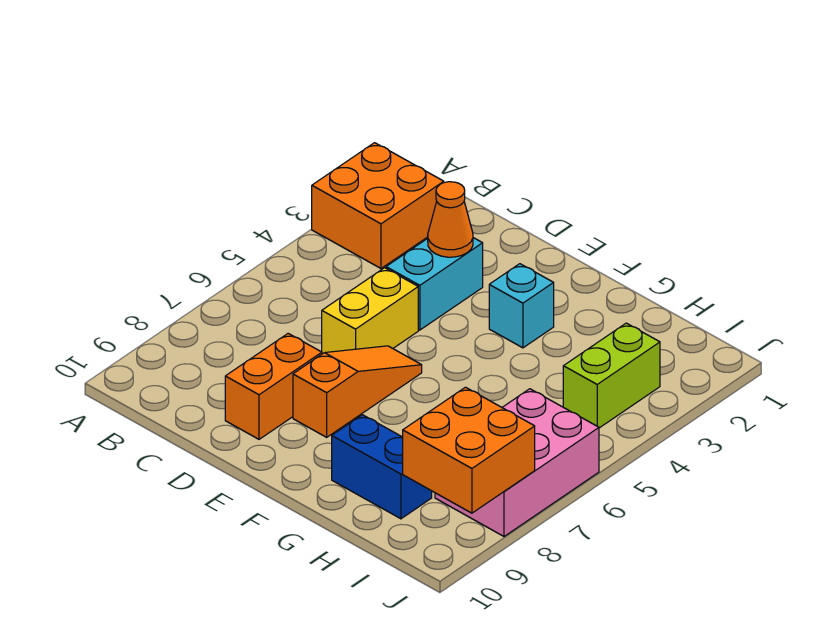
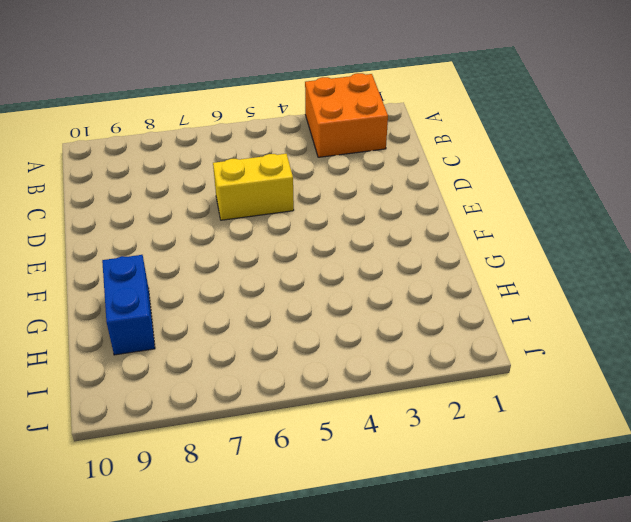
none -> cyan brick D3:D4 level 1
none -> orange brick D8:D9 level 1

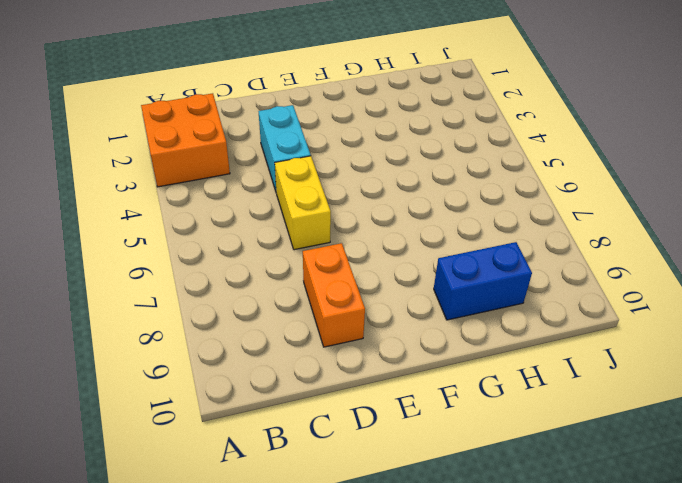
none -> orange slope E6:E8 level 1 top 8
none -> cyan brick F3 level 1

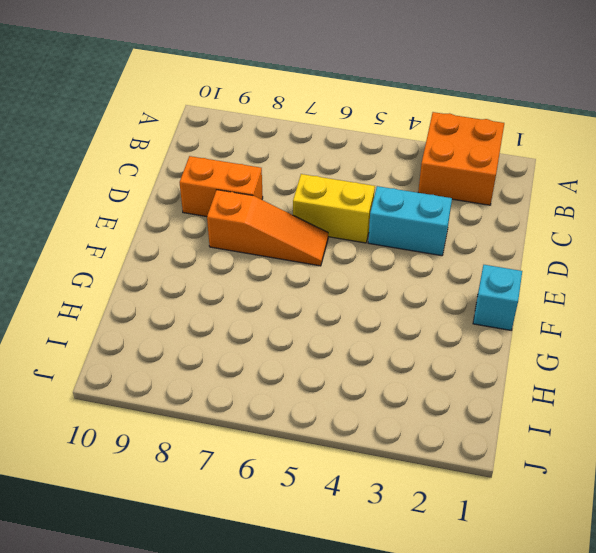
cyan brick F1 level 1 -> cyan brick F3 level 1
none -> blue brick G9:H9 level 1
none -> lime brick I3:I4 level 1

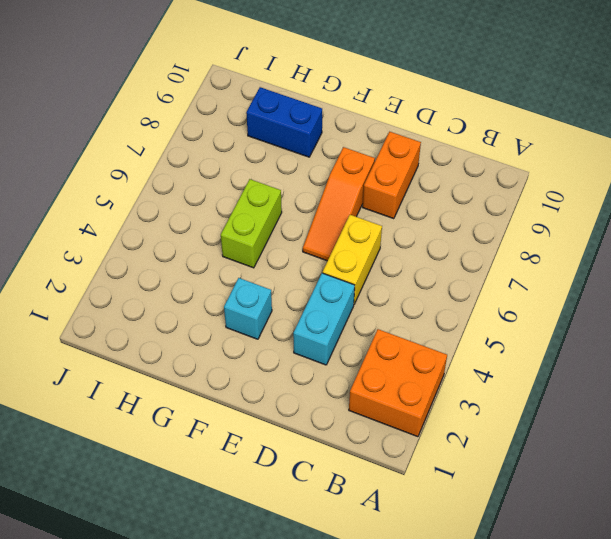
lime brick G5:G6 level 1 -> lime brick I3:I4 level 1
none -> pink brick I6:J8 level 1
none -> orange cone D3 level 2

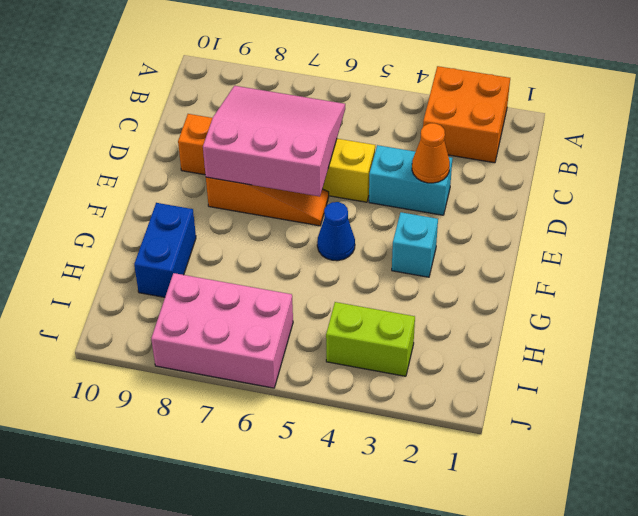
pink slope C6:E8 level 2 top E -> none
blue cone F5 level 1 -> none
none -> orange brick I8:J9 level 2

